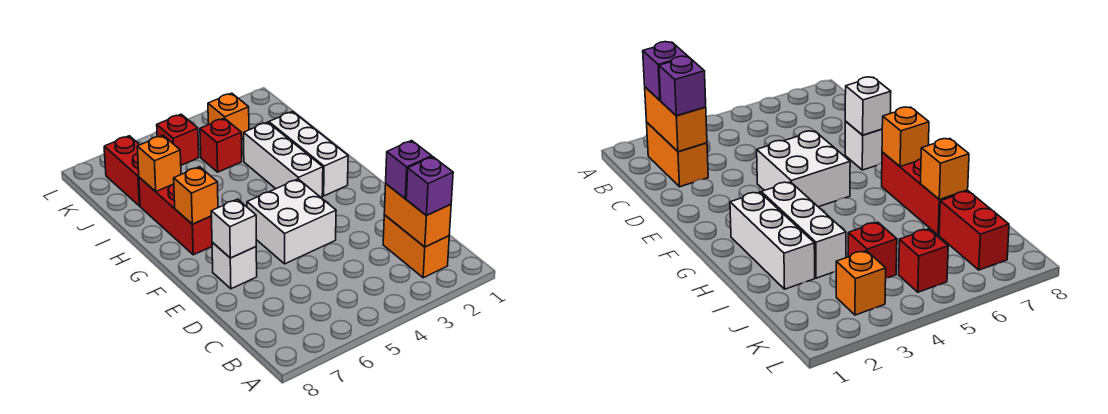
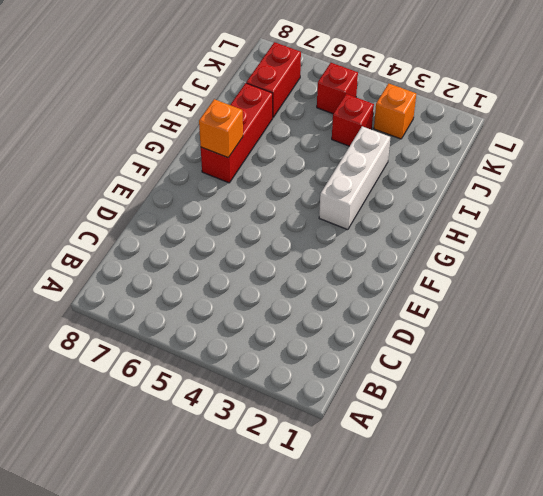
none -> orange brick B2:C2 level 1
none -> white brick E4:F5 level 1
none -> white brick E7 level 1

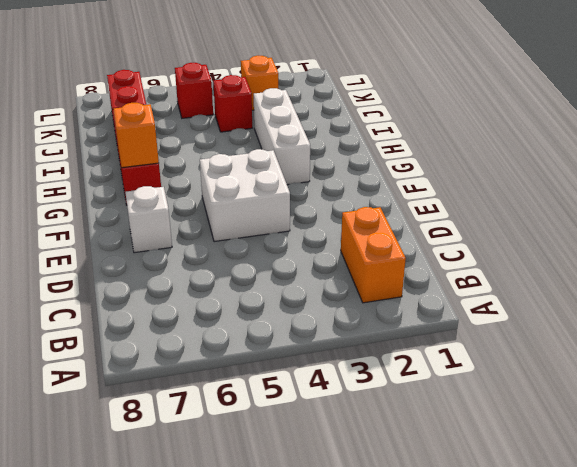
none -> white brick G2:I2 level 1
none -> orange brick B2:C2 level 2
none -> white brick E7 level 2

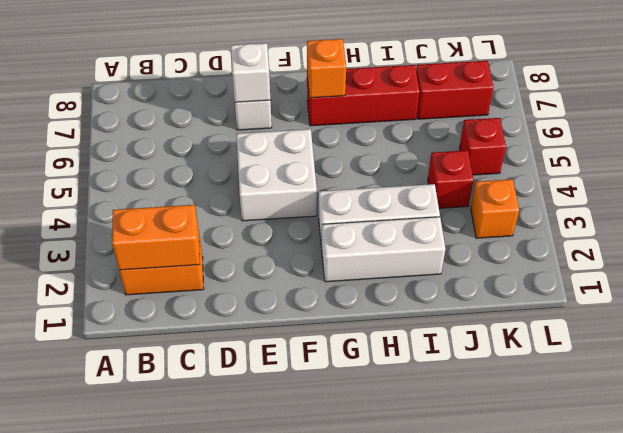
none -> orange brick I7 level 2
none -> purple brick B2 level 3
none -> purple brick C2 level 3

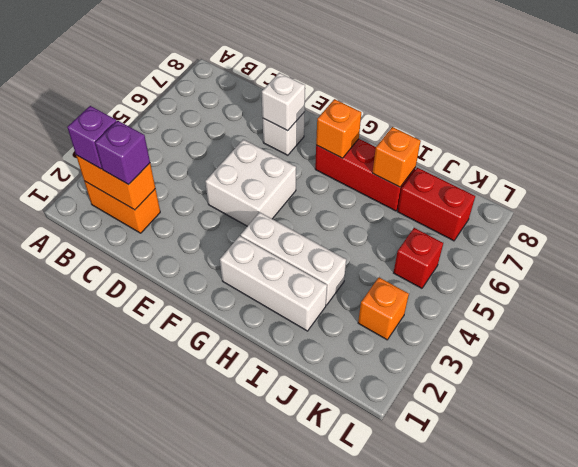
none -> red brick J4 level 1

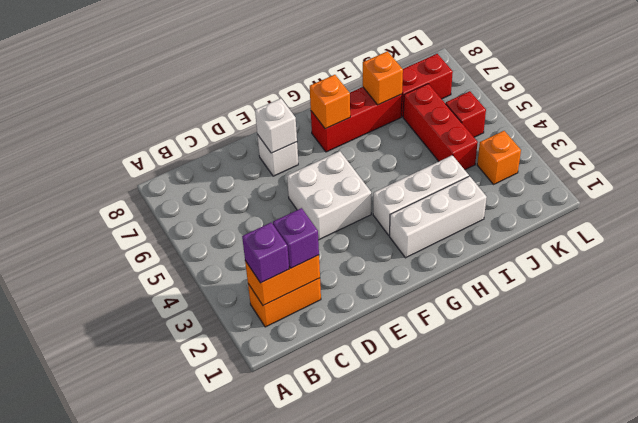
red brick J4:J6 level 1 -> red brick J4 level 1

